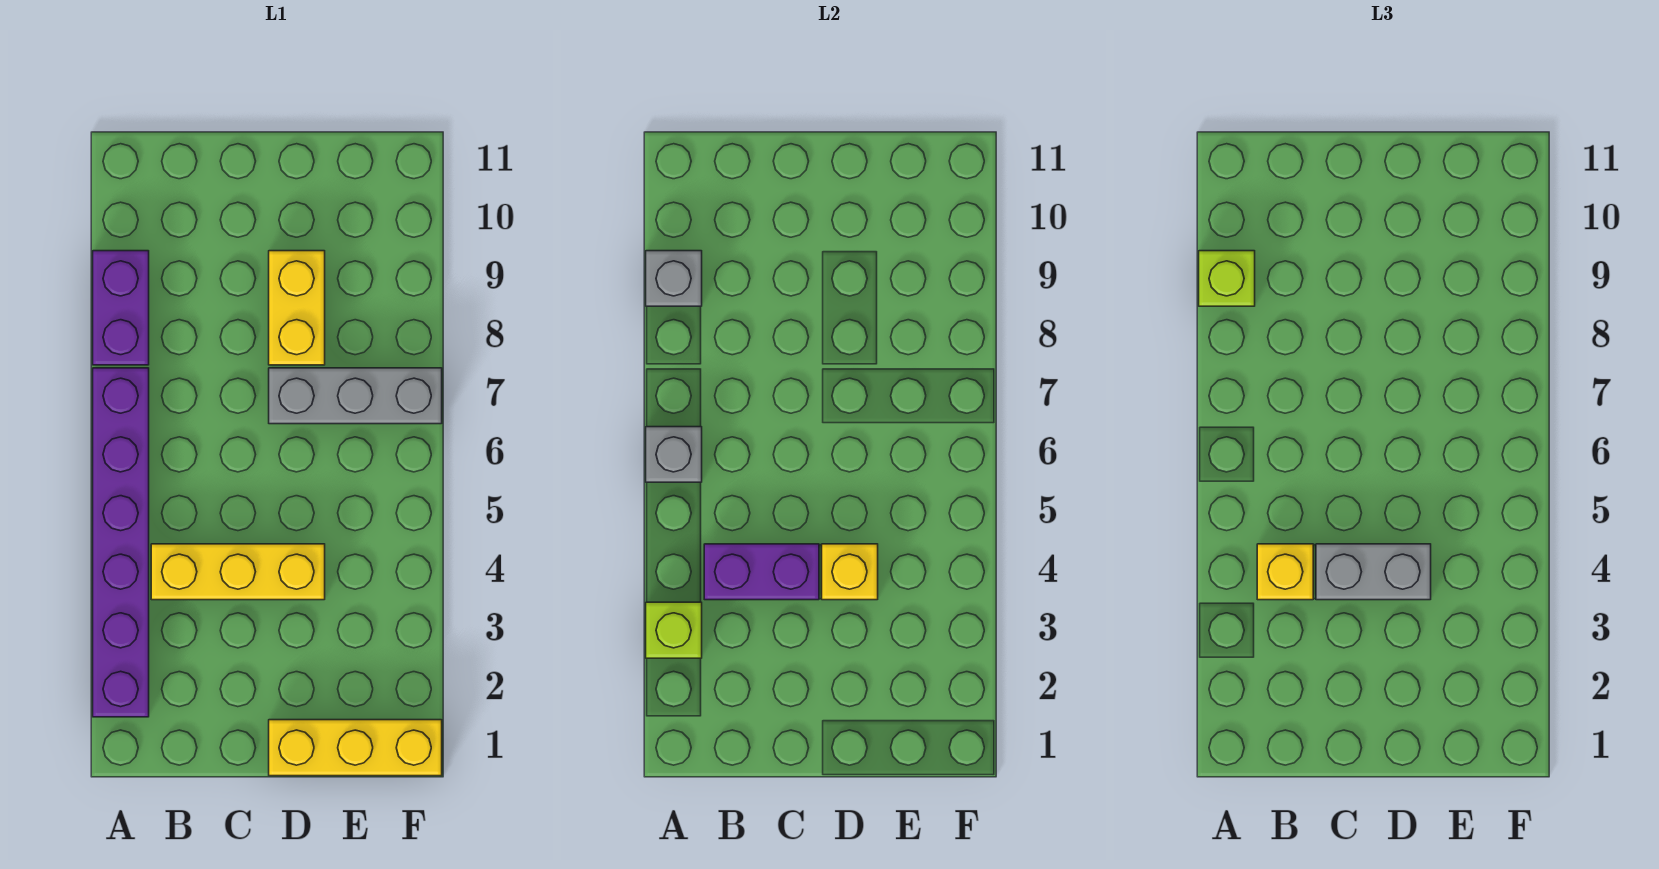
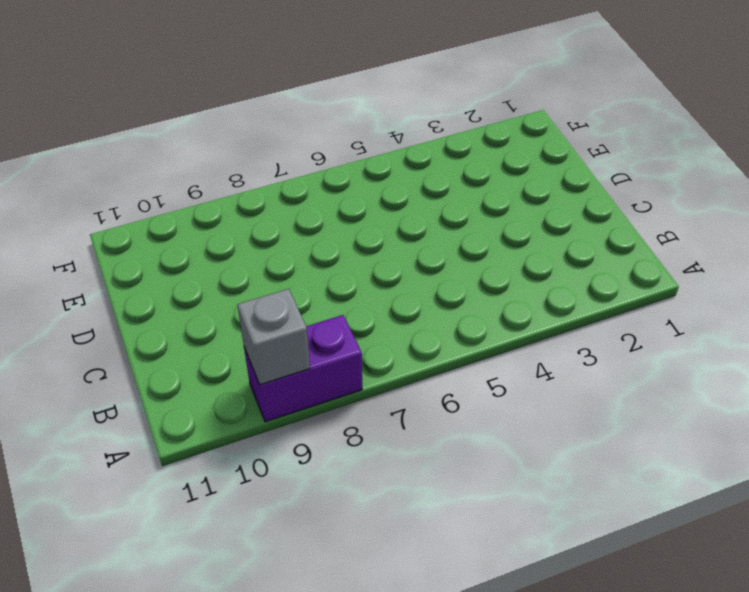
none -> purple brick A2:A7 level 1
none -> yellow brick B4:D4 level 1
none -> yellow brick D1:F1 level 1

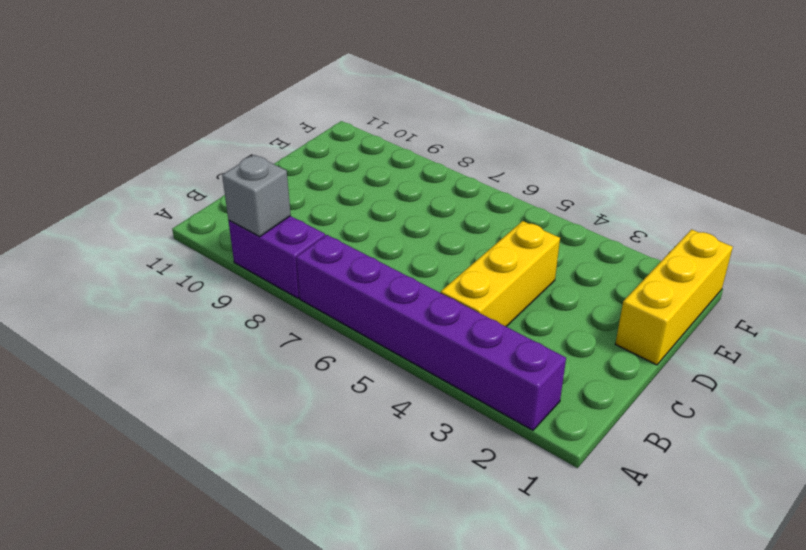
none -> grey brick D7:F7 level 1
none -> yellow brick D8:D9 level 1
none -> lime brick A3 level 2

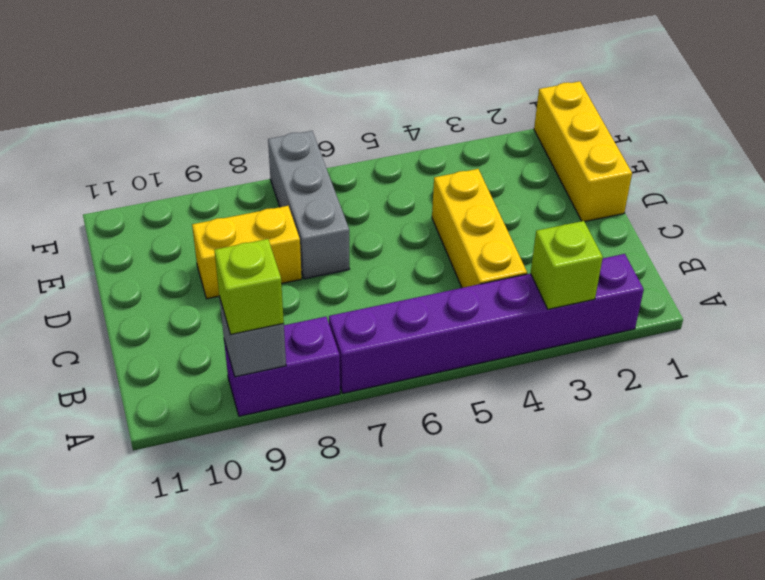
none -> grey brick A6 level 2
none -> purple brick B4:C4 level 2
none -> yellow brick D4 level 2

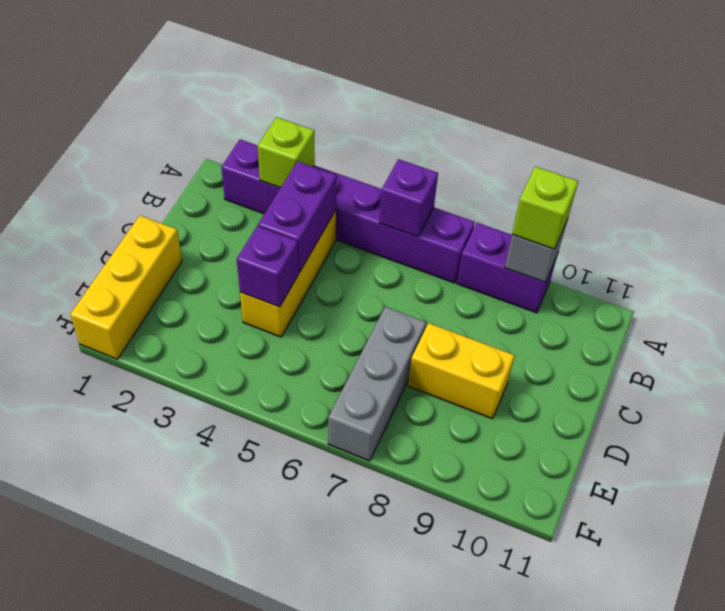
purple brick A6 level 2 -> grey brick A6 level 2
purple brick D4 level 2 -> yellow brick D4 level 2
none -> yellow brick B4 level 3
none -> grey brick C4:D4 level 3

